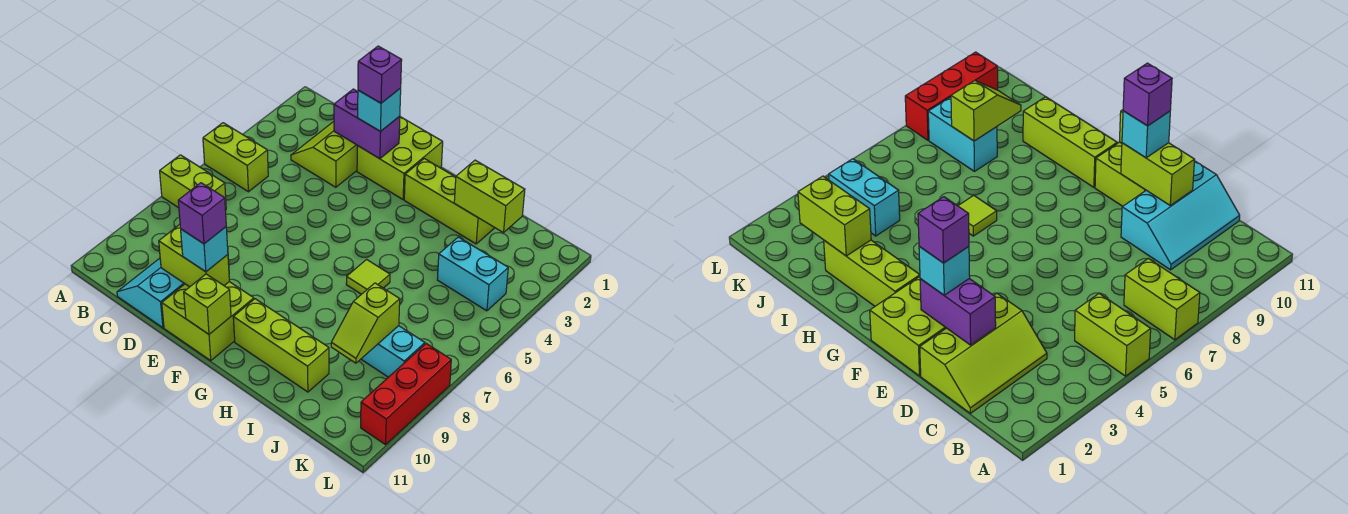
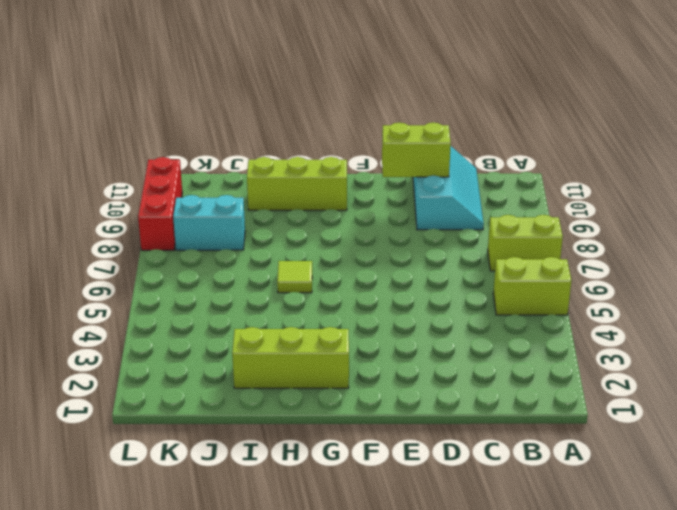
none -> lime slope C1:D3 level 1 top D
none -> lime brick E1:F2 level 1
none -> lime brick E10:F11 level 1

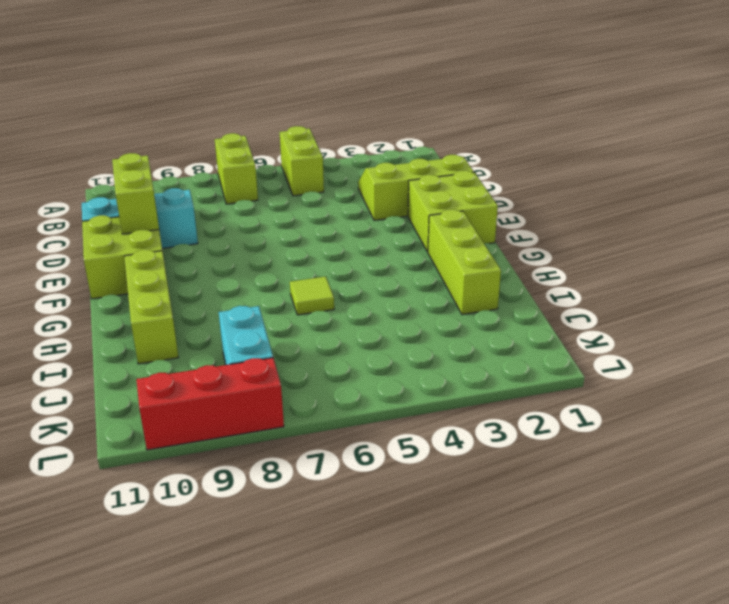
none -> cyan brick J4:K4 level 1
none -> purple brick D2:E2 level 2
none -> lime brick F11 level 2

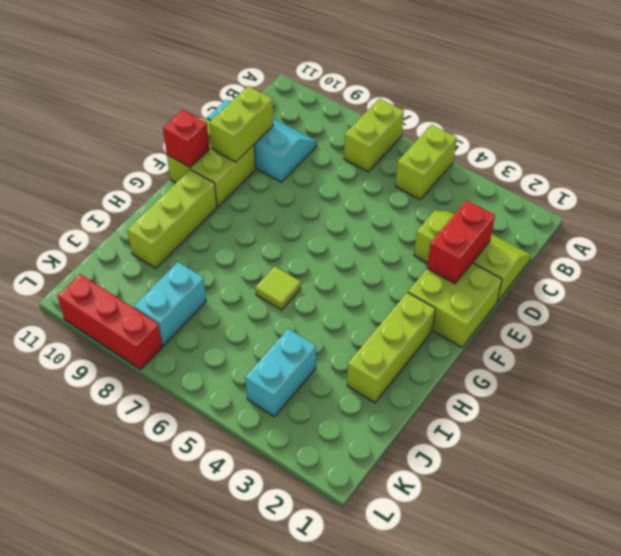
red brick D2:E2 level 2 -> purple brick D2:E2 level 2
red brick F11 level 2 -> lime brick F11 level 2
none -> lime brick I2:J2 level 2
none -> lime slope J8:J9 level 2 top 8
none -> cyan brick E2 level 3

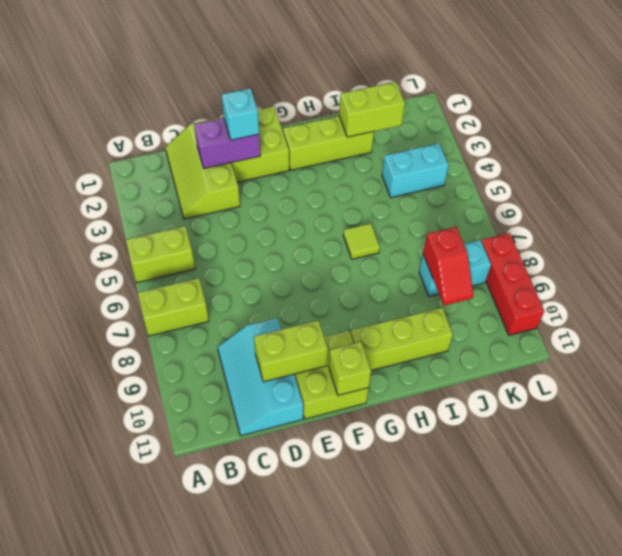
red slope J8:J9 level 2 top 8 -> lime slope J8:J9 level 2 top 8
none -> cyan brick E10 level 3
none -> purple brick E2 level 4
none -> purple brick E10 level 4

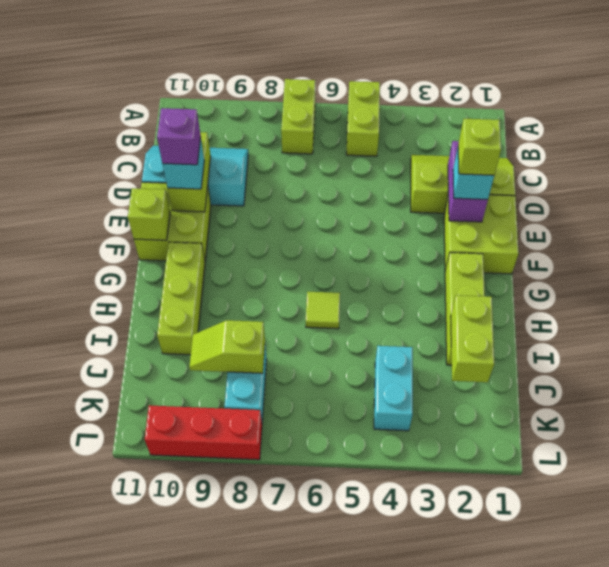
lime brick E2 level 4 -> purple brick E2 level 4

